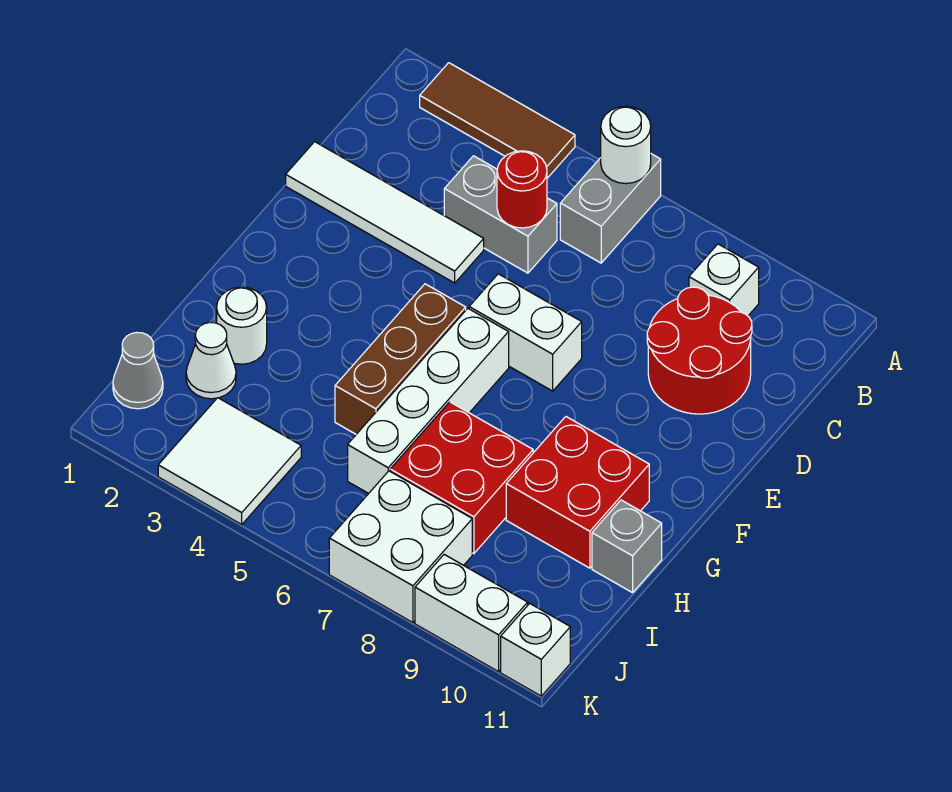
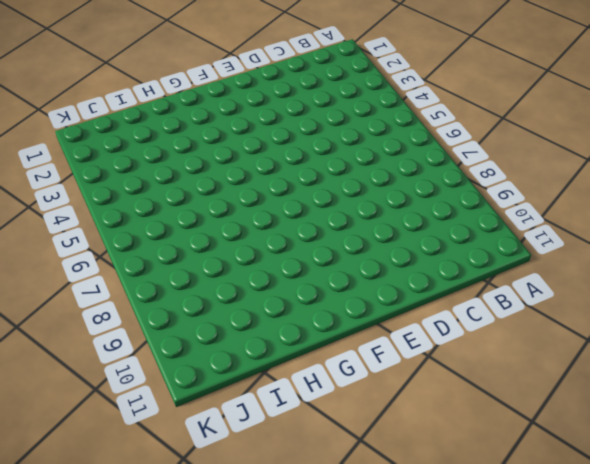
none -> brown tile A2:A4 level 1
none -> grey brick A6:B6 level 1
none -> white brick B9 level 1

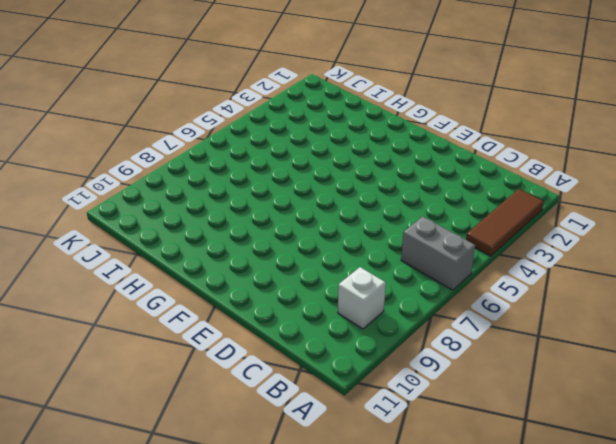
none -> grey brick C4:C5 level 1
none -> red round brick C9:D10 level 1
none -> white tile D1:D4 level 1

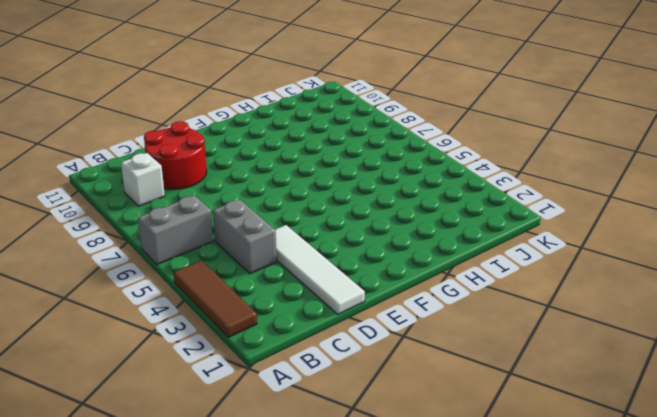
none -> white brick E6:E7 level 1
none -> brown brick F5:H5 level 1
none -> white brick F6:I6 level 1

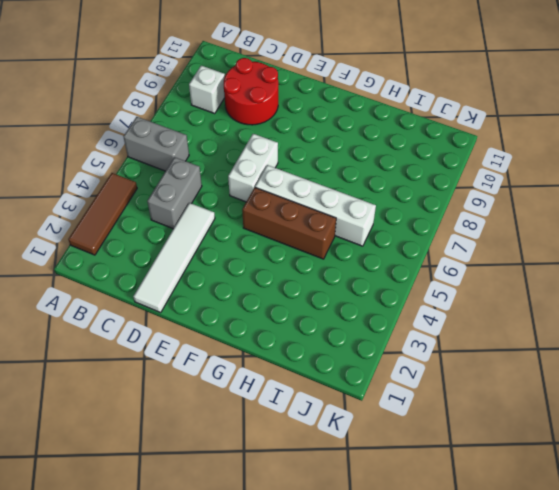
none -> red brick G9:H10 level 1
none -> white round brick H2 level 1
none -> red brick H7:I8 level 1

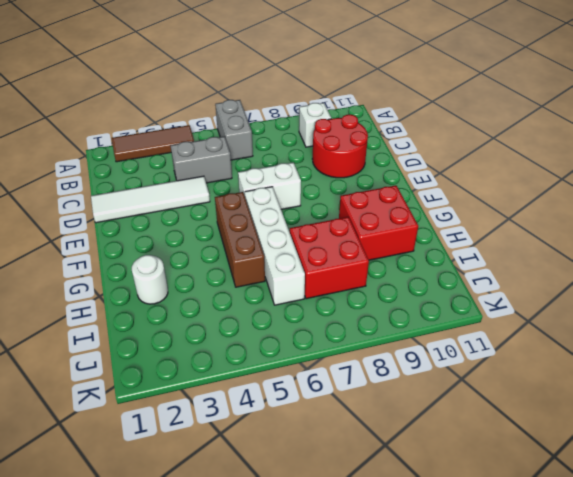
none -> grey brick H11 level 1
none -> white cone I2 level 1
none -> grey cone J1 level 1

